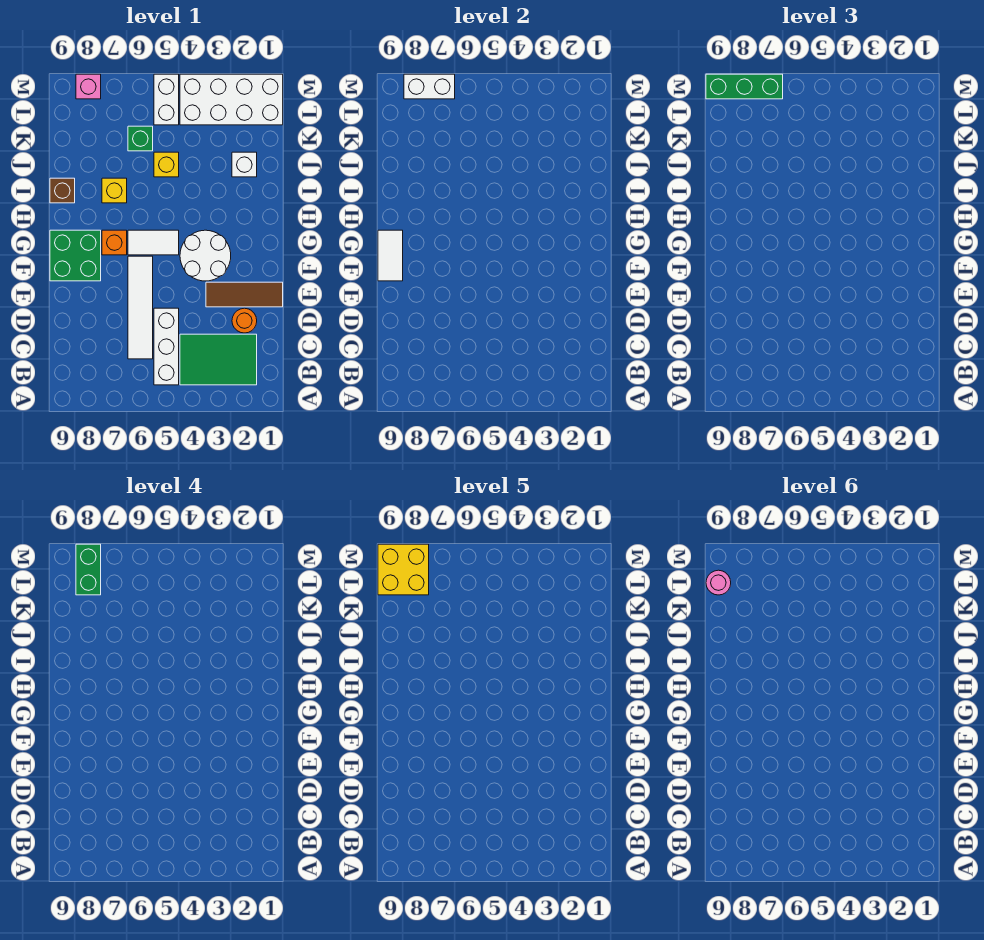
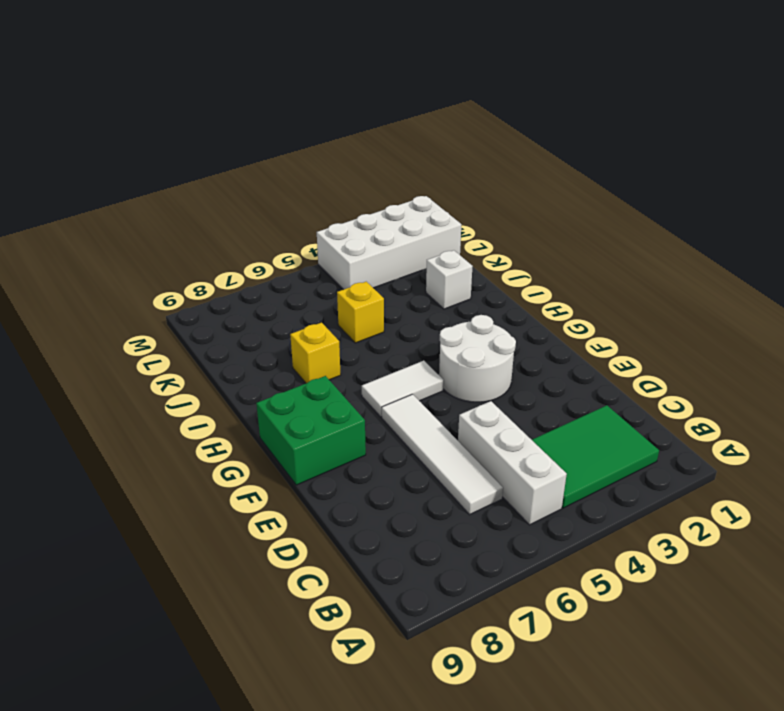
none -> orange round brick D2 level 1
none -> brown tile E1:E3 level 1
none -> orange brick G7 level 1

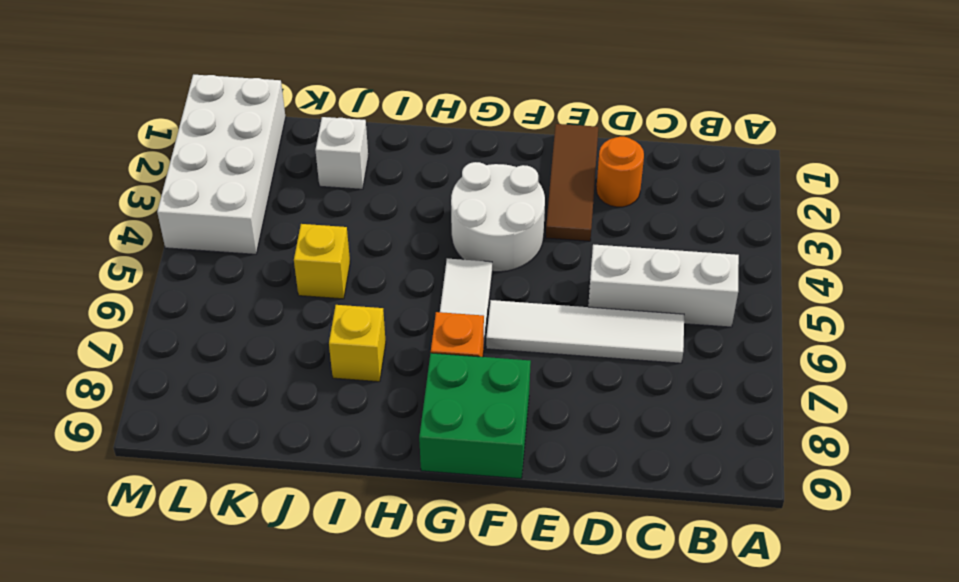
none -> green tile B2:C4 level 1
none -> brown brick I9 level 1
none -> green brick K6 level 1

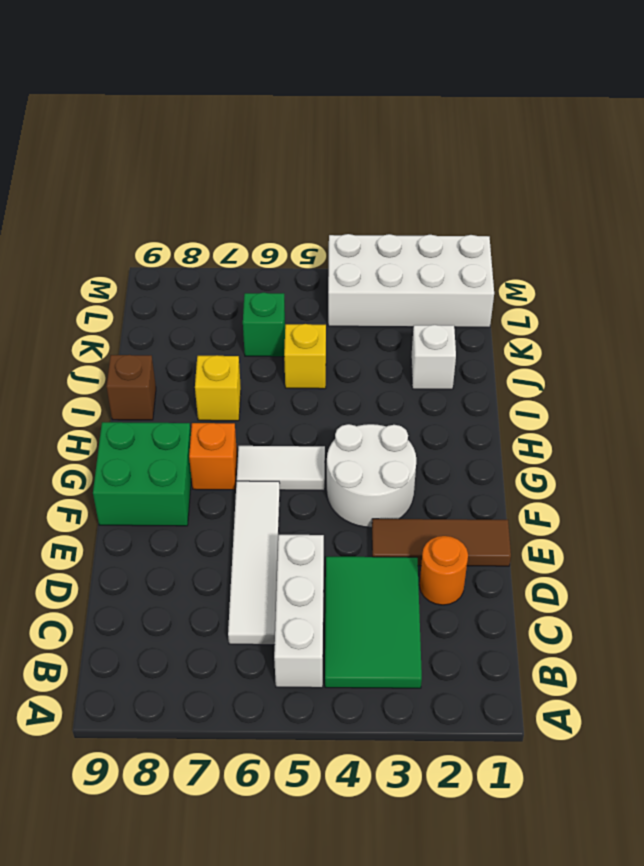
green tile B3:D4 level 1 -> green tile B2:C4 level 1
none -> white brick L5:M5 level 1
none -> pink brick M8 level 1
none -> white tile F9:G9 level 2

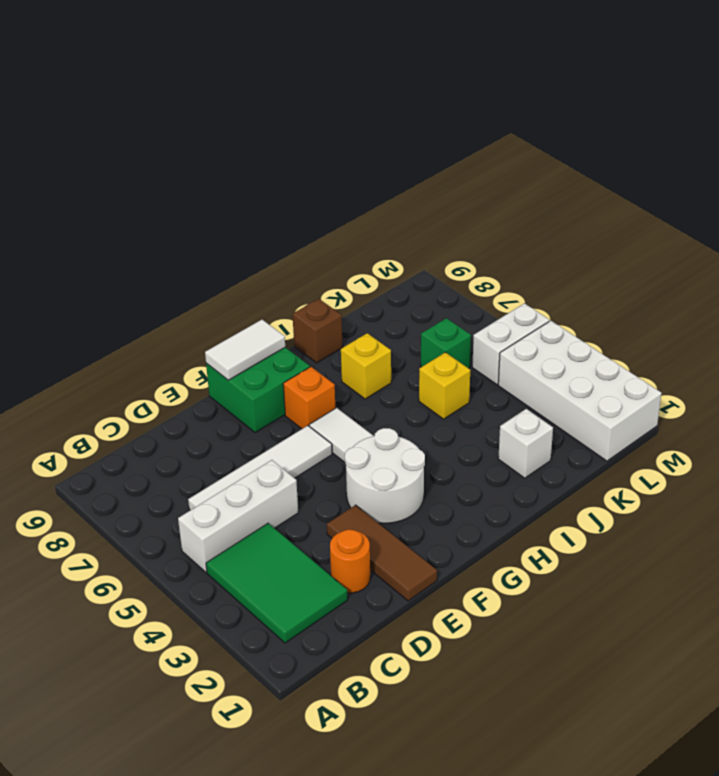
none -> pink brick M8 level 1
none -> white brick M7:M8 level 2
none -> green brick M7:M9 level 3

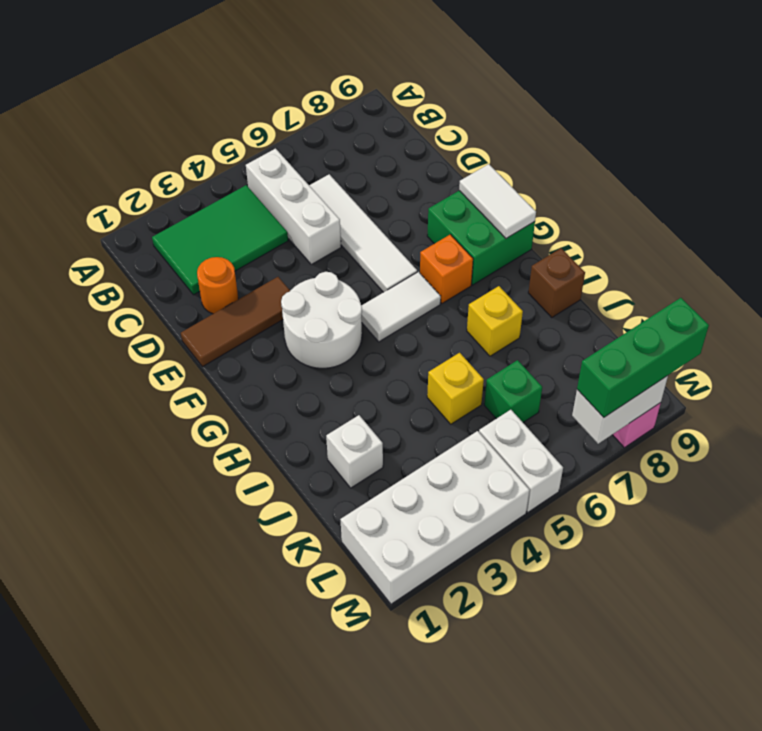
none -> green brick L8:M8 level 4
none -> yellow brick L8:M9 level 5
none -> pink round brick L9 level 6

